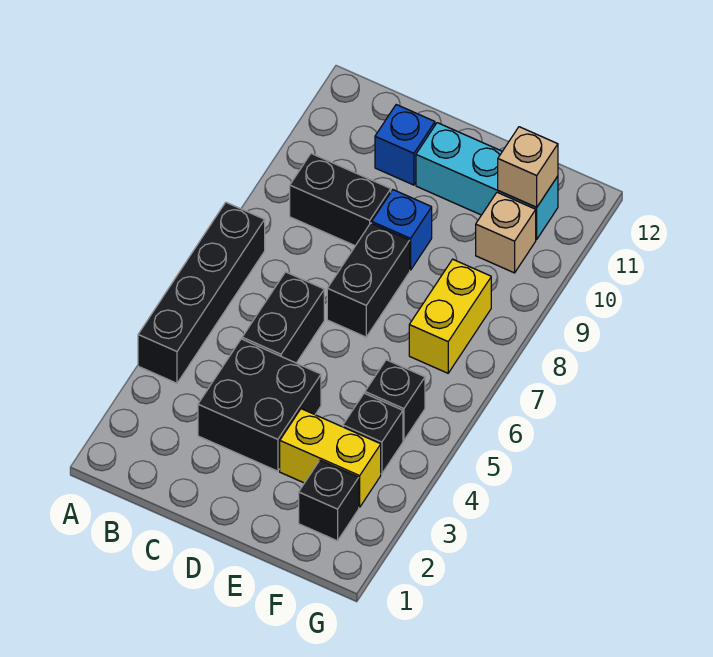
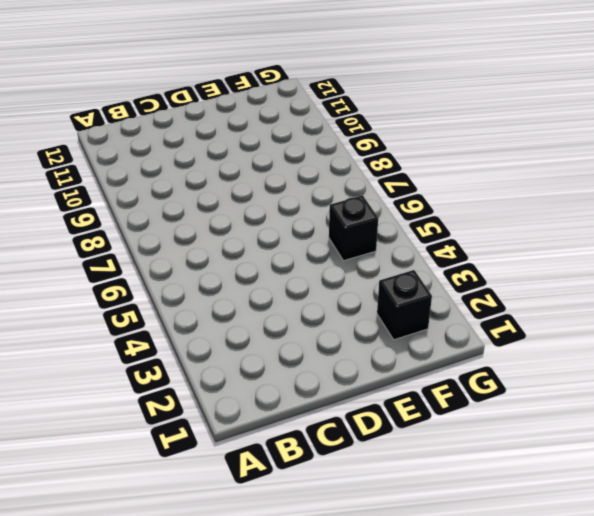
none -> black brick A4:A7 level 1
none -> black brick B9:C9 level 1
none -> black brick C3:D4 level 1

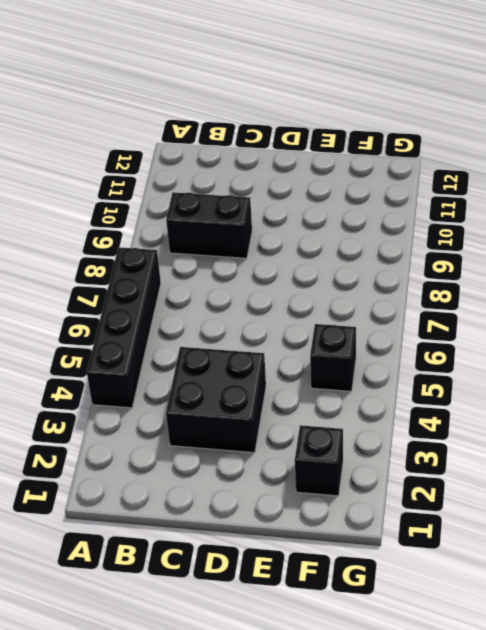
none -> black brick C5:C6 level 1
none -> blue brick C11 level 1
none -> black brick D7:D8 level 1

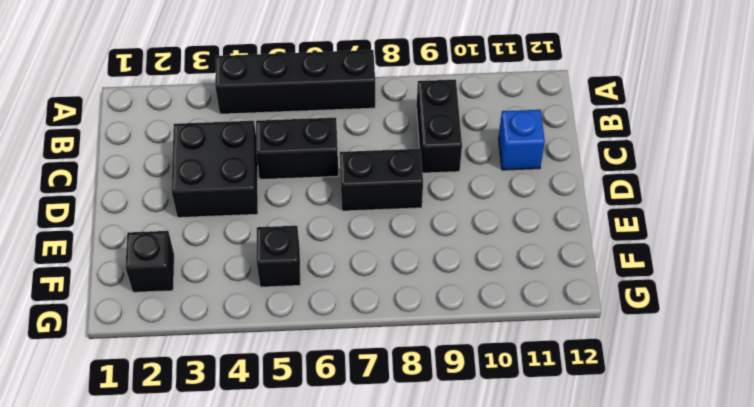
none -> blue brick D9 level 1
none -> cyan brick D11:F11 level 1
none -> yellow brick E3:F3 level 1

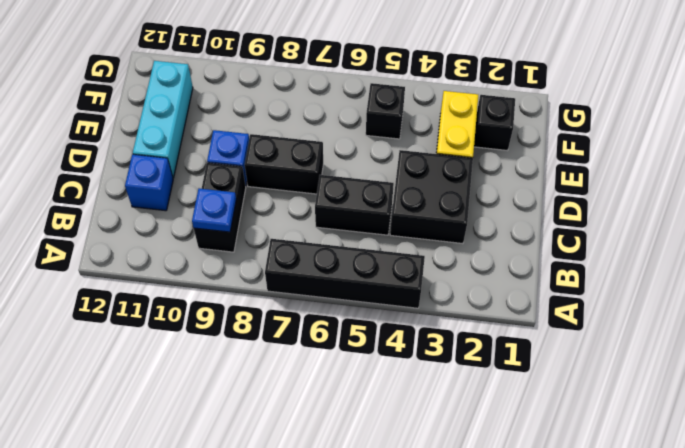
blue plate B9 level 2 -> none
none -> black brick F4 level 1
none -> yellow brick F7:F8 level 1
none -> tan brick F10 level 1

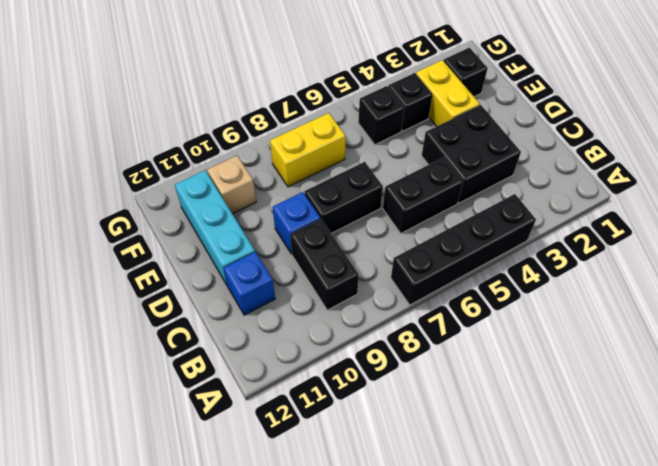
none -> tan brick F11 level 2

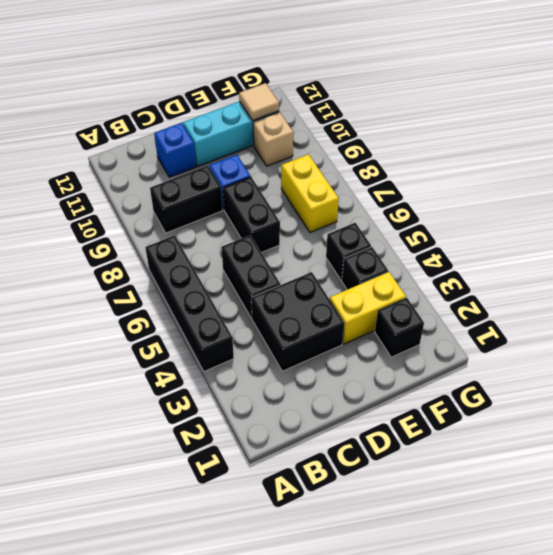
tan tile F11 level 2 -> tan brick F11 level 2

